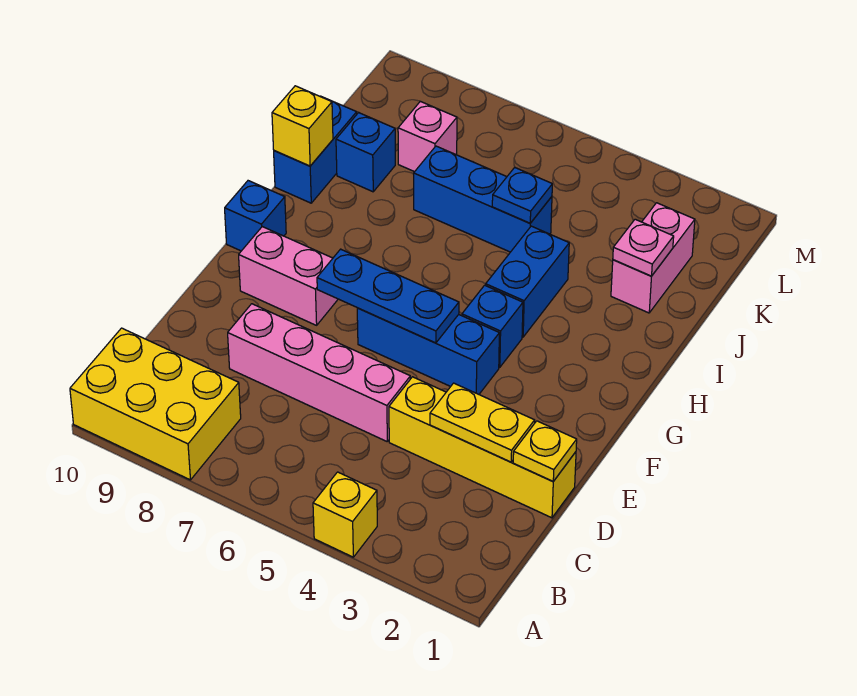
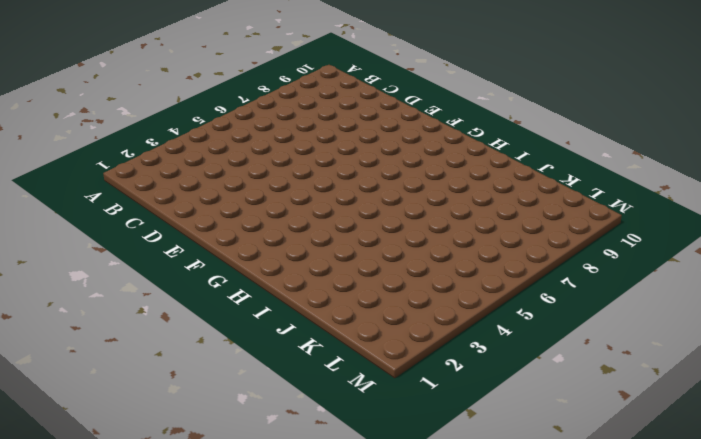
none -> yellow brick A4 level 1
none -> yellow brick A8:B10 level 1
none -> yellow brick D1:D4 level 1

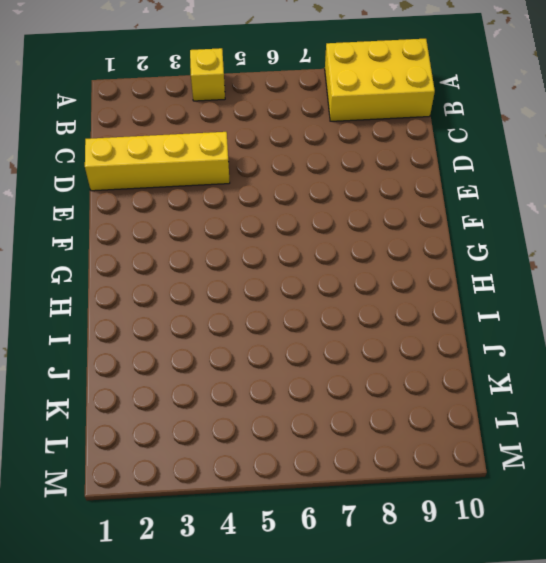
none -> pink brick D5:D8 level 1
none -> blue brick F4:F6 level 1
none -> pink brick F8:F9 level 1

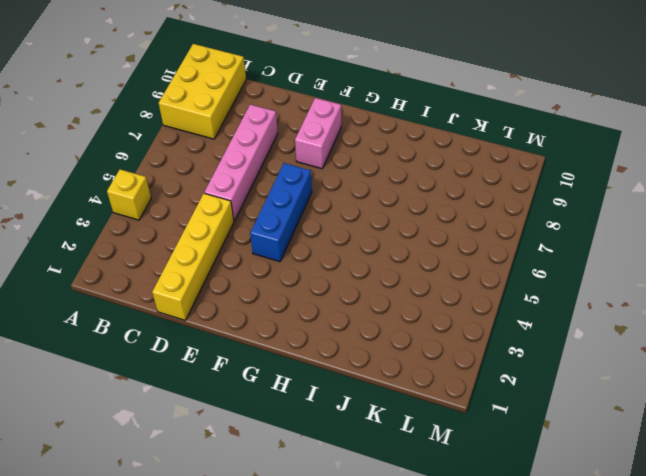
none -> blue brick G4 level 1
none -> blue brick G10 level 1
none -> blue brick H4:I4 level 1

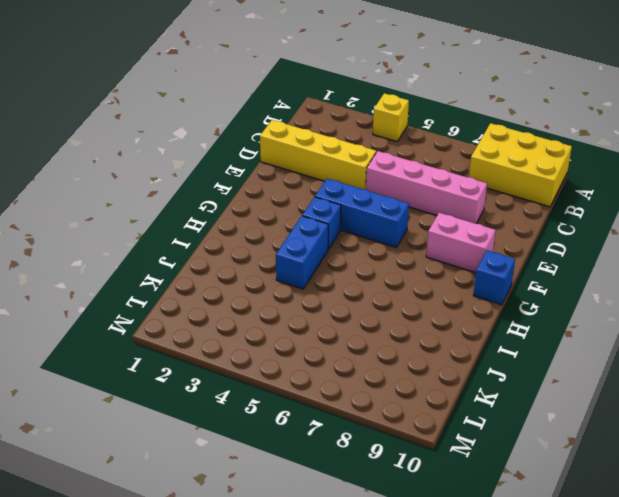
none -> blue brick I10:J10 level 1
none -> pink brick J2:K2 level 1
none -> blue brick J5:J7 level 1

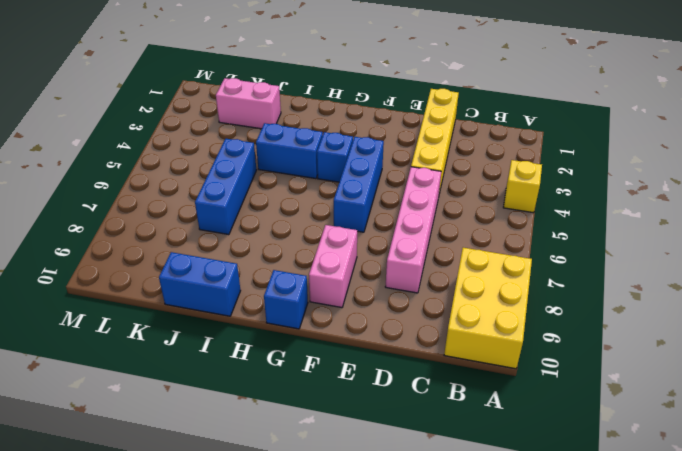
none -> blue brick J9 level 1
none -> pink brick K8 level 1
none -> yellow plate D1 level 2

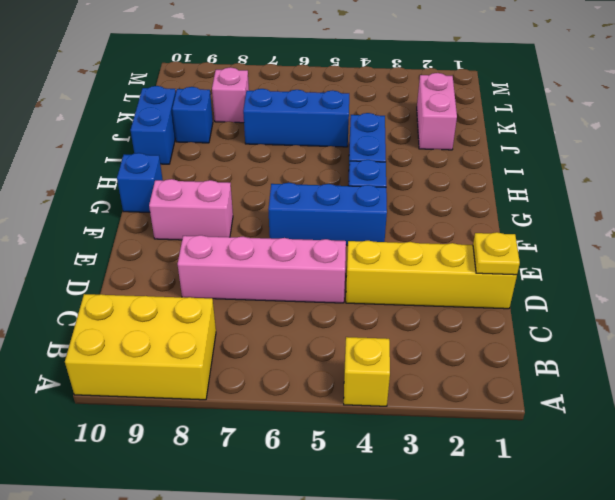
none -> yellow plate D2:D3 level 2
none -> blue plate F5:F7 level 2
none -> yellow brick I10 level 2

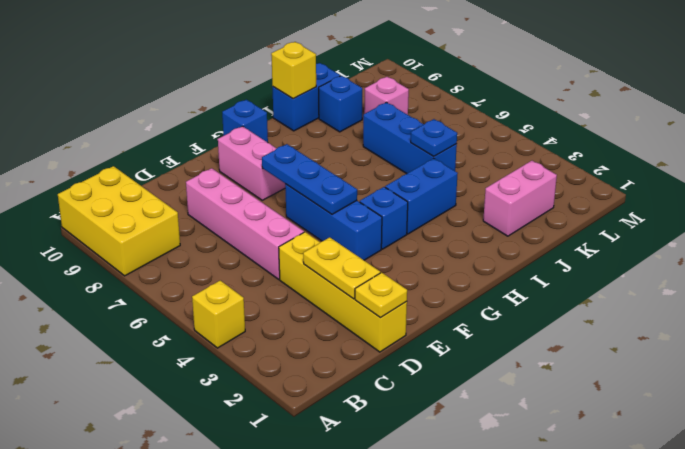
none -> pink plate J2 level 2

